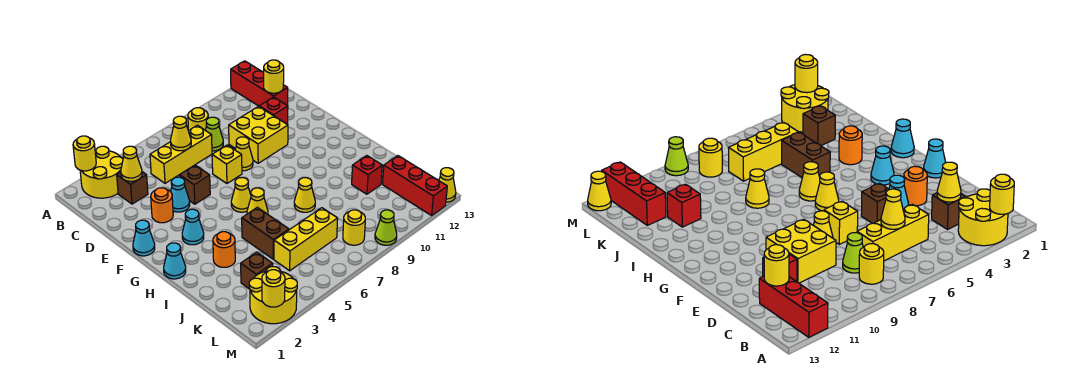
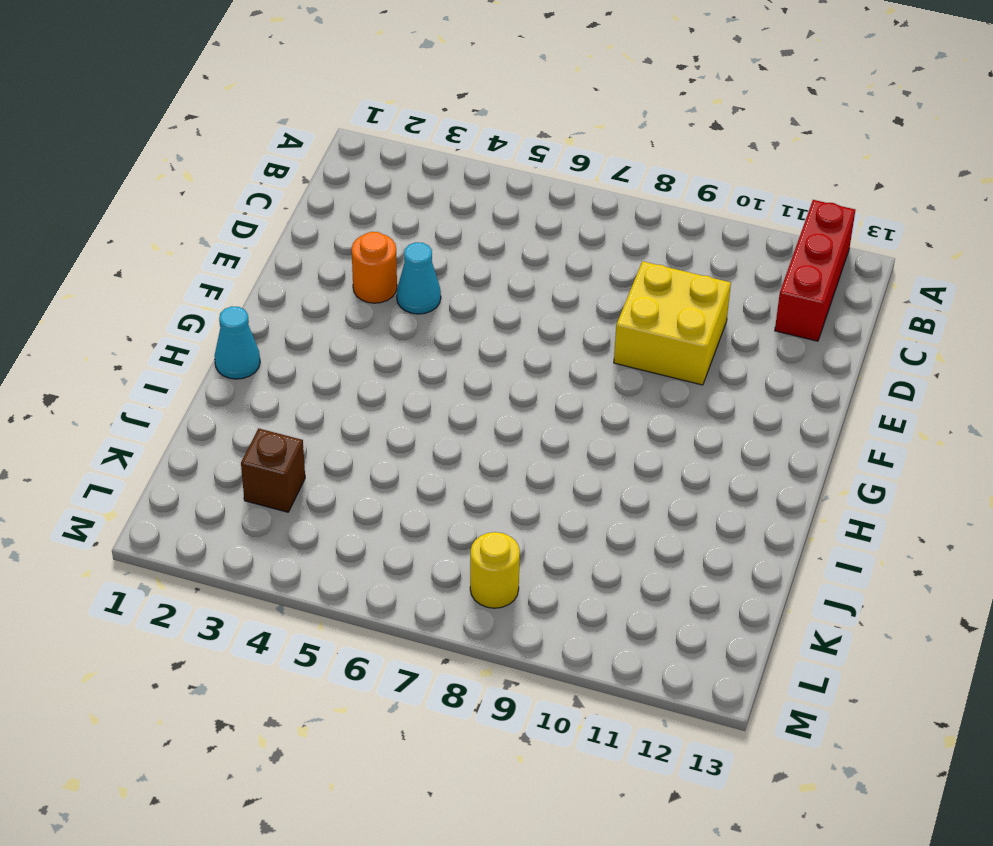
none -> yellow round brick A2:B3 level 1
none -> yellow round brick B8 level 1
none -> brown brick C3 level 1
none -> yellow brick C5:C7 level 1

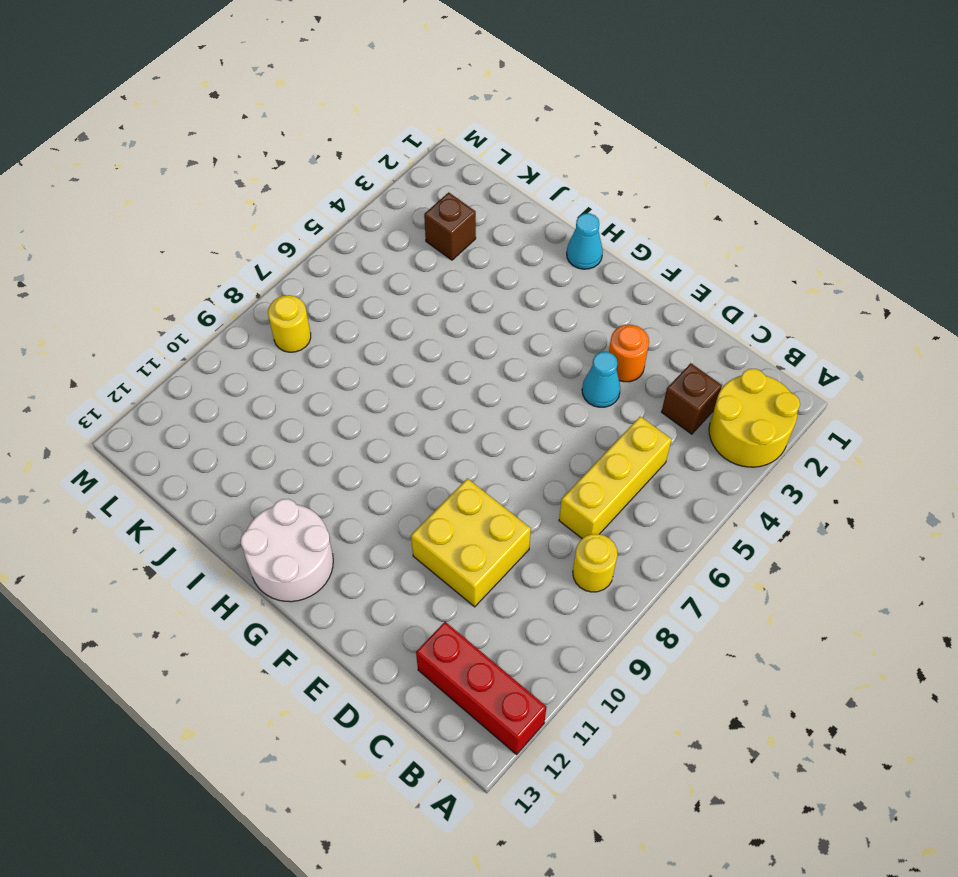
white round brick G12:H13 level 1 -> none
none -> lime cone C8 level 1
none -> red brick D11 level 1
none -> brown brick E5 level 1
none -> yellow brick E7 level 1

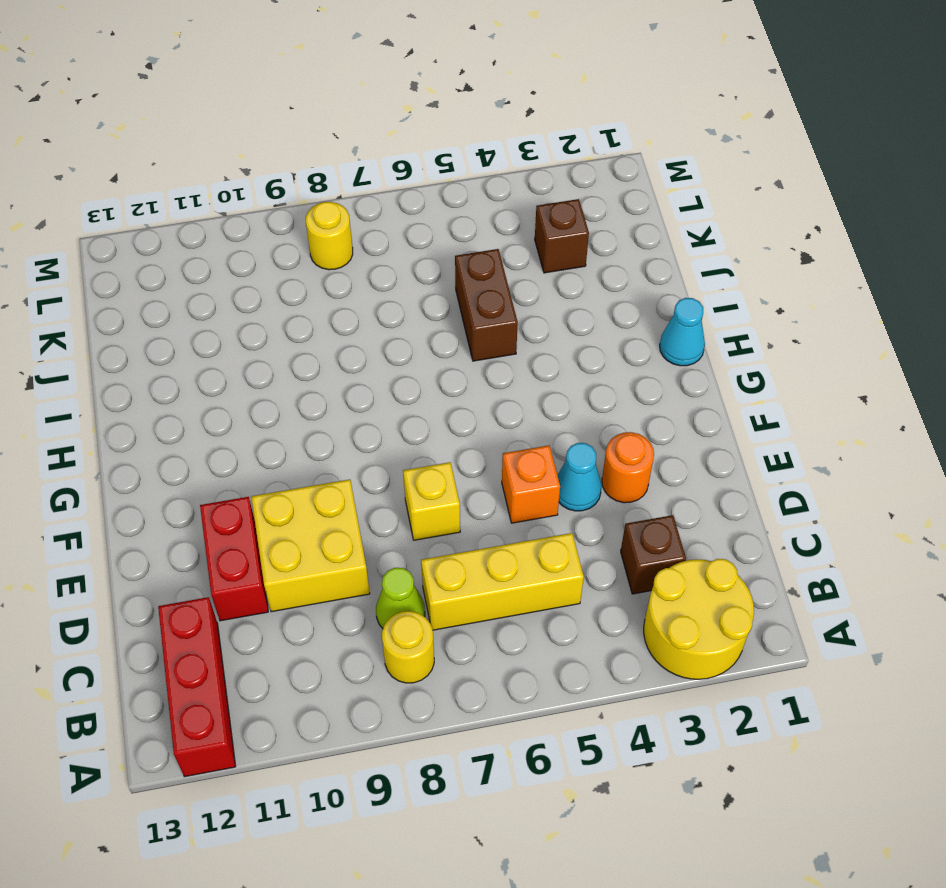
red brick D11:E11 level 1 -> red brick D11 level 1
orange brick E5 level 1 -> brown brick E5 level 1
none -> yellow cone E8 level 1
none -> cyan cone F1 level 1
none -> cyan cone G3 level 1
none -> yellow cone G6 level 1

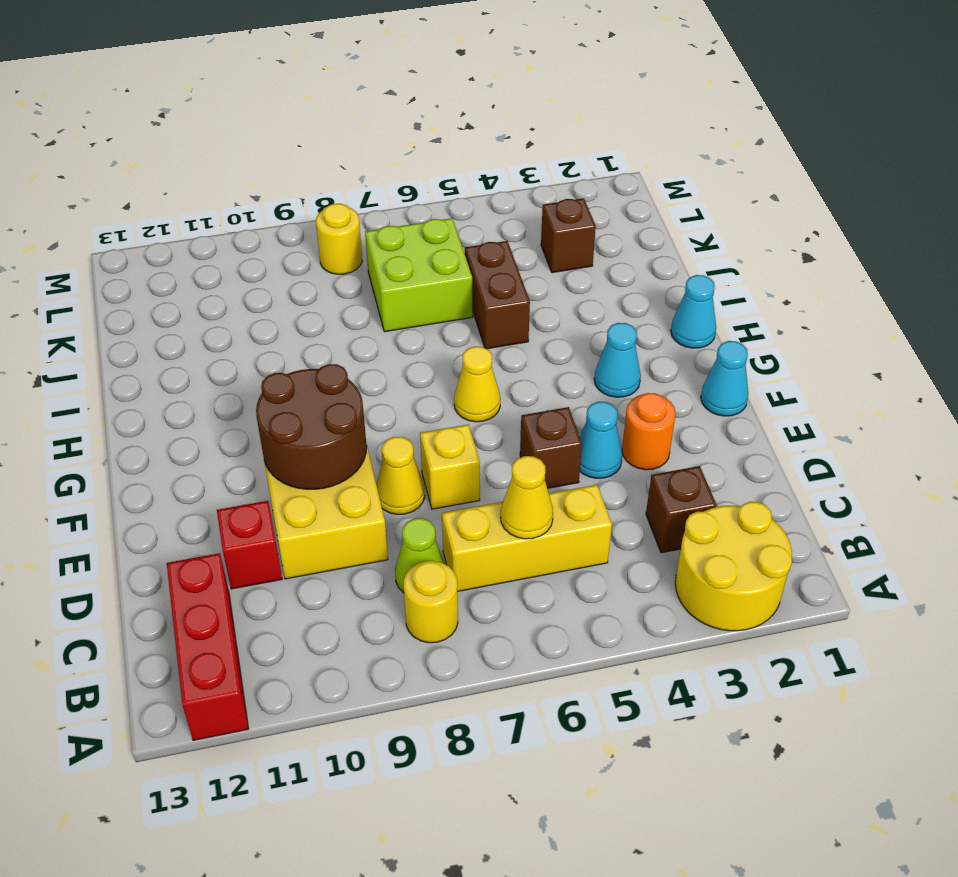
brown round brick E9:F10 level 2 -> none
lime brick J6:K7 level 1 -> yellow brick K5:K7 level 1
none -> yellow cone H6 level 1
none -> orange round brick I3 level 1
none -> yellow cone I8 level 1
none -> red brick J11 level 1

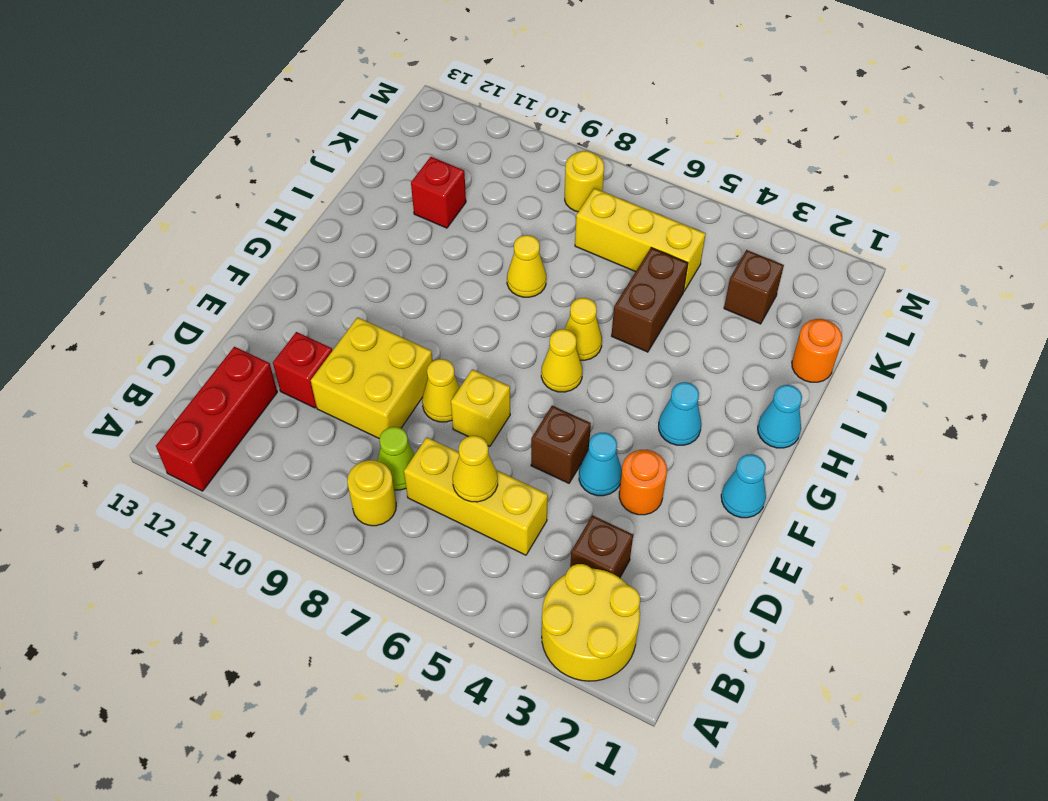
orange round brick J1 level 1 -> orange round brick I3 level 1
none -> red brick K12:M12 level 1
none -> yellow round brick L2:M3 level 1
none -> lime cone M9 level 1
none -> yellow cone M13 level 1

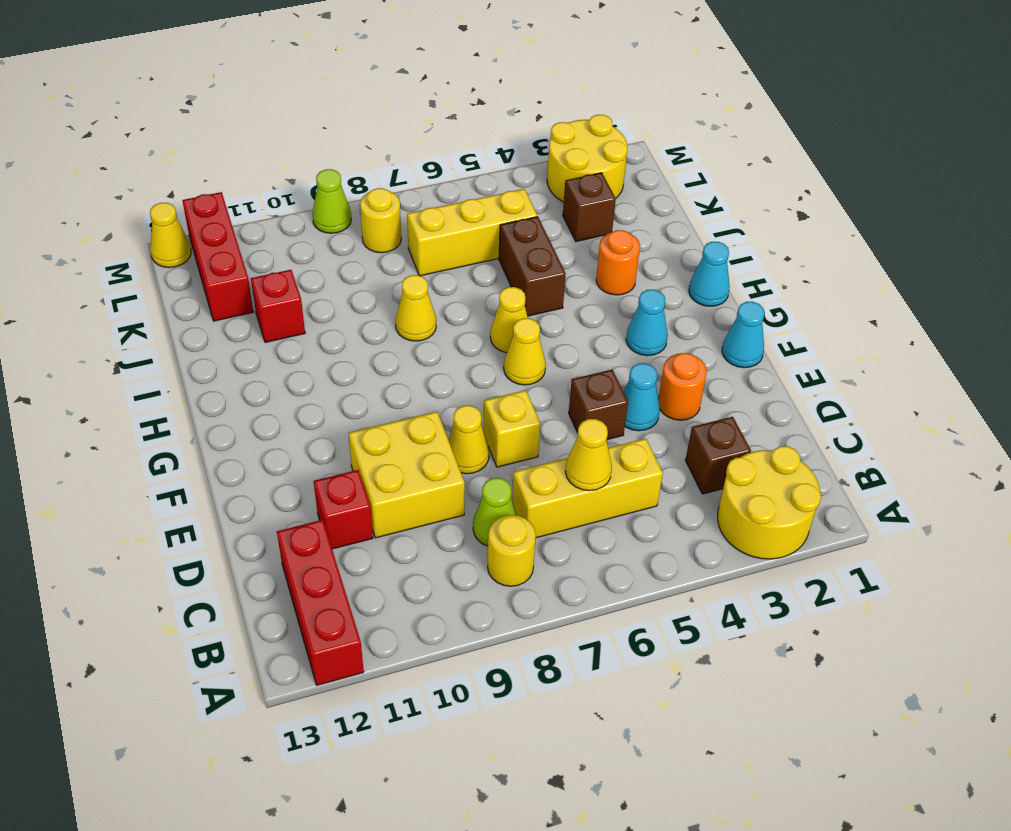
none -> yellow round brick A2 level 2
none -> yellow cone C3 level 2
none -> yellow round brick C12 level 2
none -> yellow round brick M2 level 2

